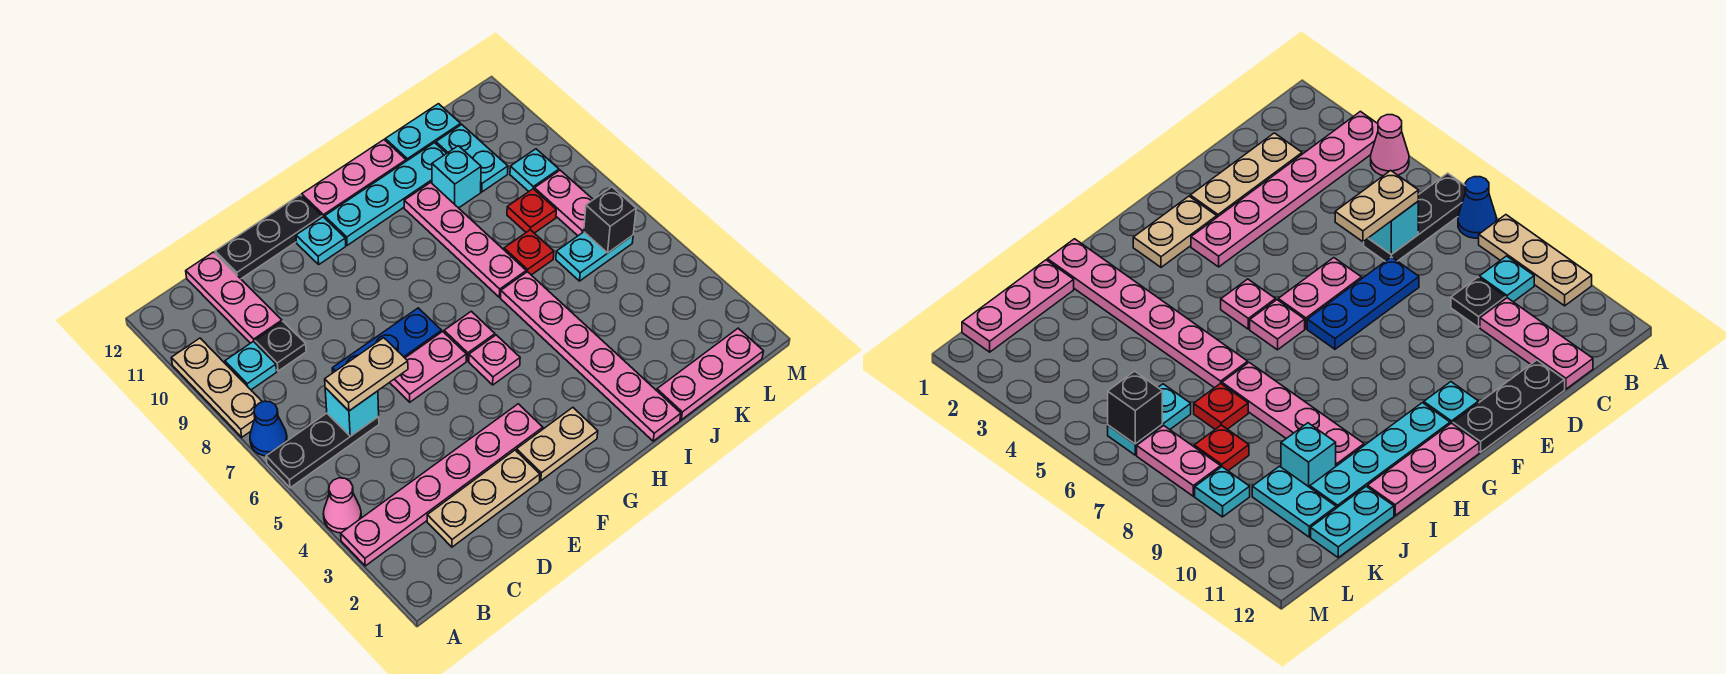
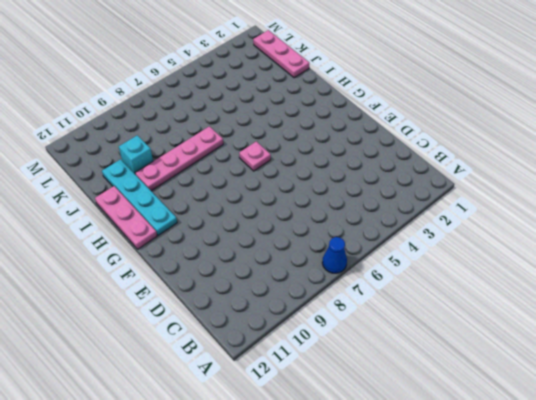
none -> pink plate A3:F3 level 1
none -> pink cone A4 level 1
none -> black plate A6:C6 level 1
none -> tan plate A8:A10 level 1

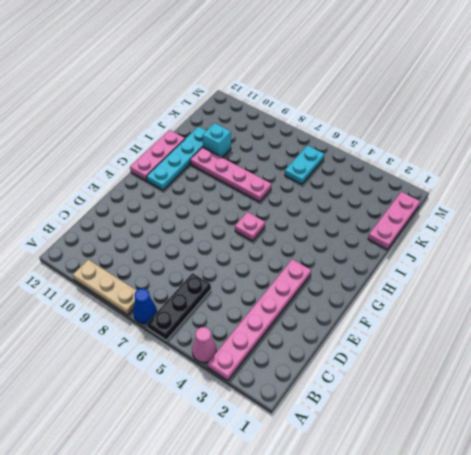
none -> cyan plate B9 level 1
none -> tan plate C2:E2 level 1
none -> black plate C9 level 1
none -> pink plate C10:C12 level 1

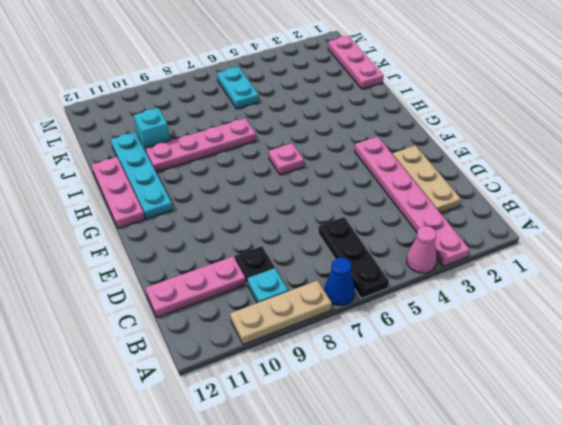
none -> blue plate D7:F7 level 1
none -> black plate D12:F12 level 1
none -> pink plate E6:F6 level 1
none -> tan plate F2:G2 level 1

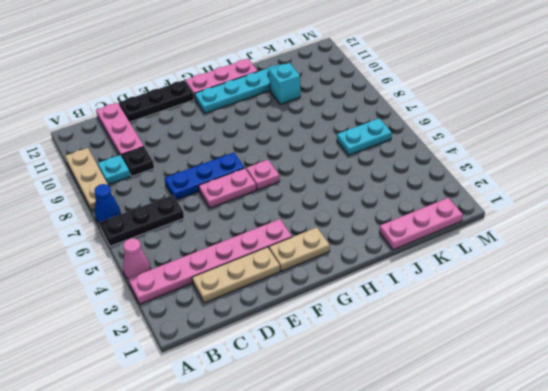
none -> cyan plate F11 level 1
none -> pink plate G5 level 1
none -> pink plate I1:I6 level 1
none -> pink plate I7:I10 level 1

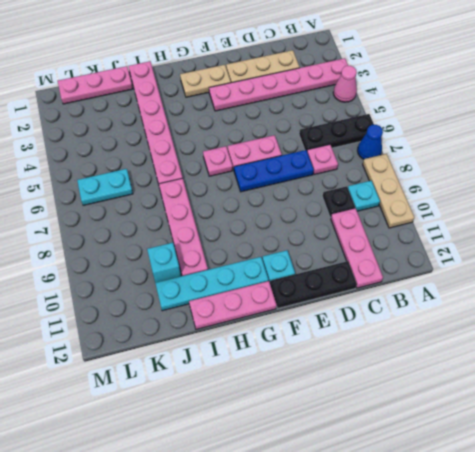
pink plate C7 level 1 -> pink plate G5 level 1
none -> red plate J7 level 1
none -> cyan plate J12:K12 level 1
none -> red plate K8 level 1
none -> cyan plate K10:K11 level 1

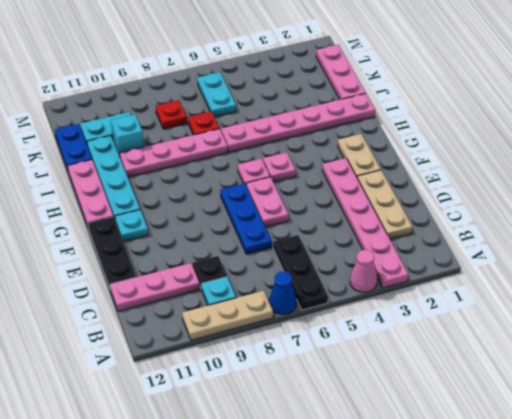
blue plate J12:K12 level 1 -> cyan plate J12:K12 level 1
none -> pink plate L7:L8 level 1
none -> cyan plate L9 level 1
none -> cyan brick C6 level 2
none -> black brick L6 level 2

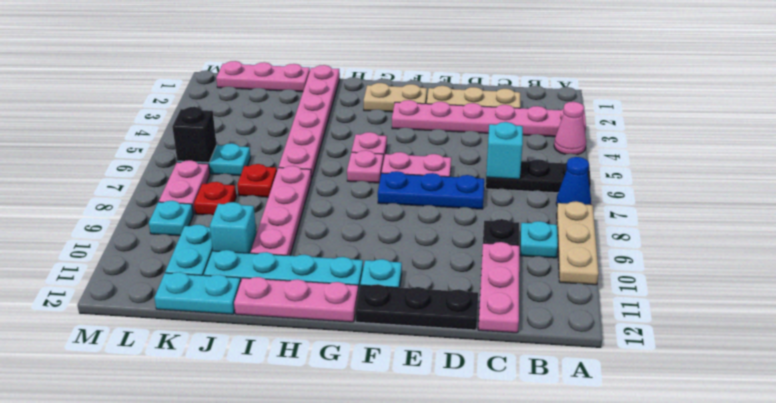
none -> tan plate C6:D6 level 3

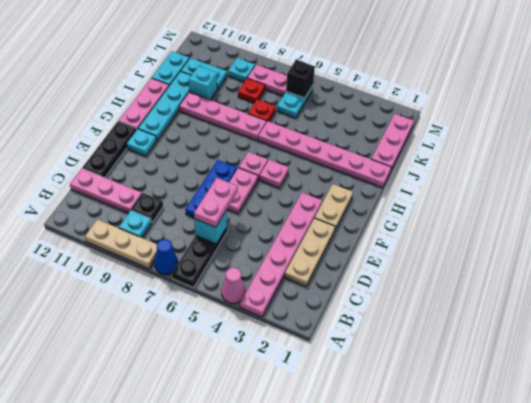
pink plate C6:D6 level 3 -> tan plate C6:D6 level 3

